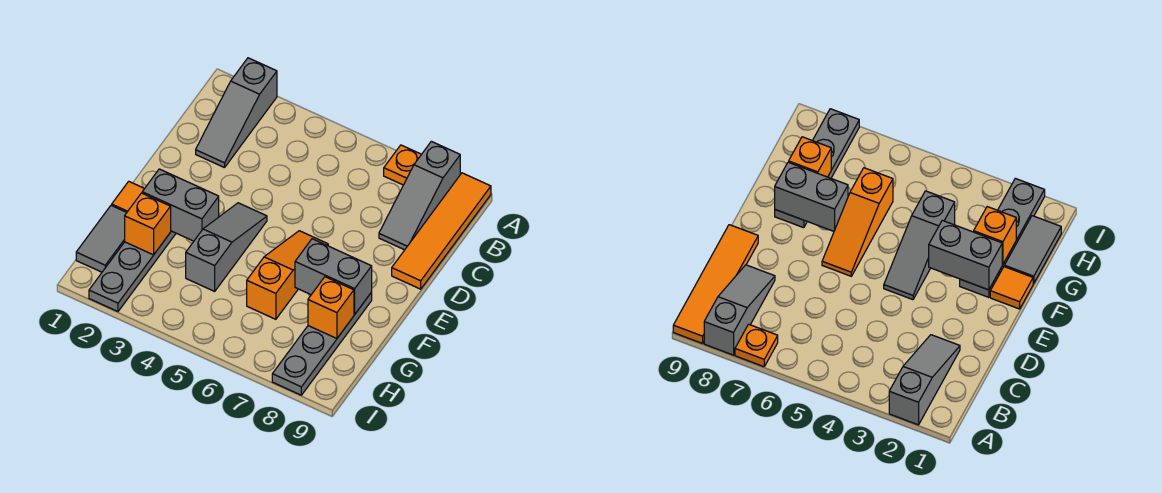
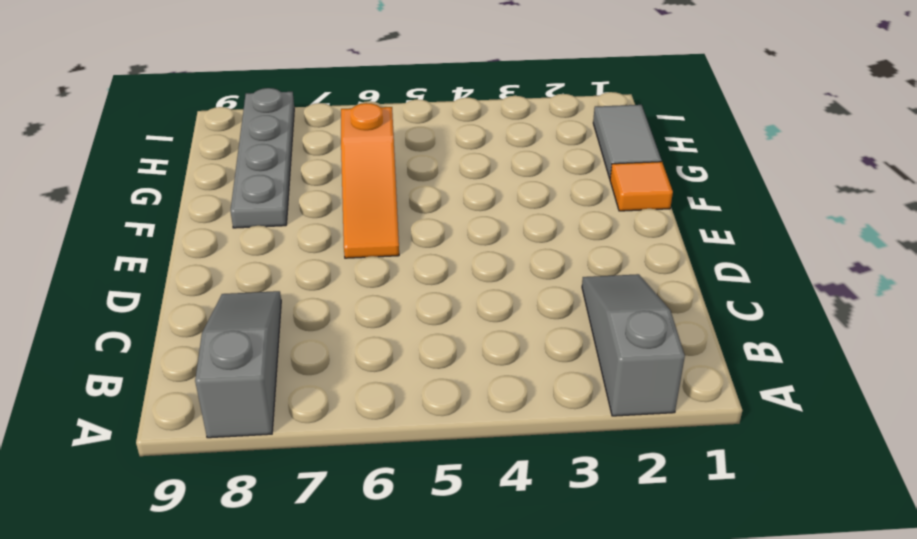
none -> orange plate A7 level 1
none -> orange tile A9:D9 level 1
none -> grey slope E4:G4 level 1 top G

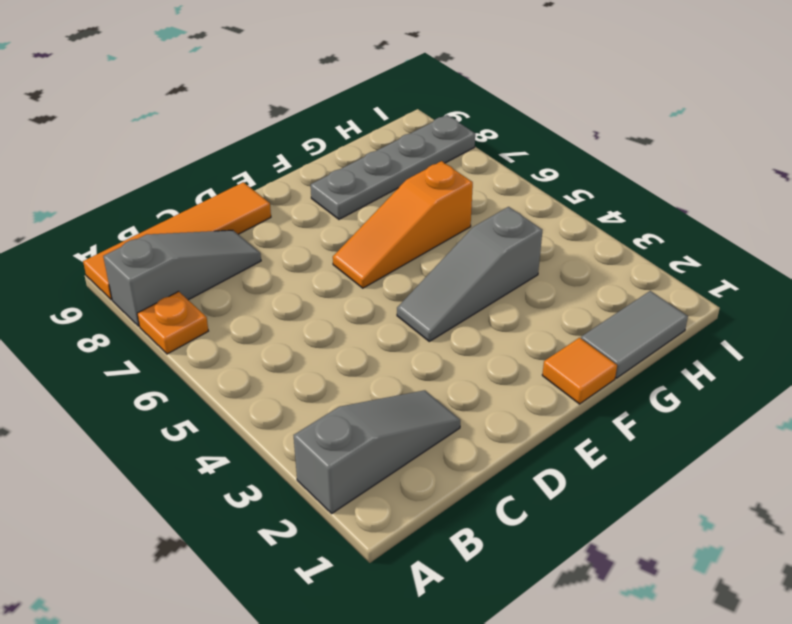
none -> grey plate F2:I2 level 1
none -> grey brick F2:F3 level 2
none -> grey brick F7:F8 level 2

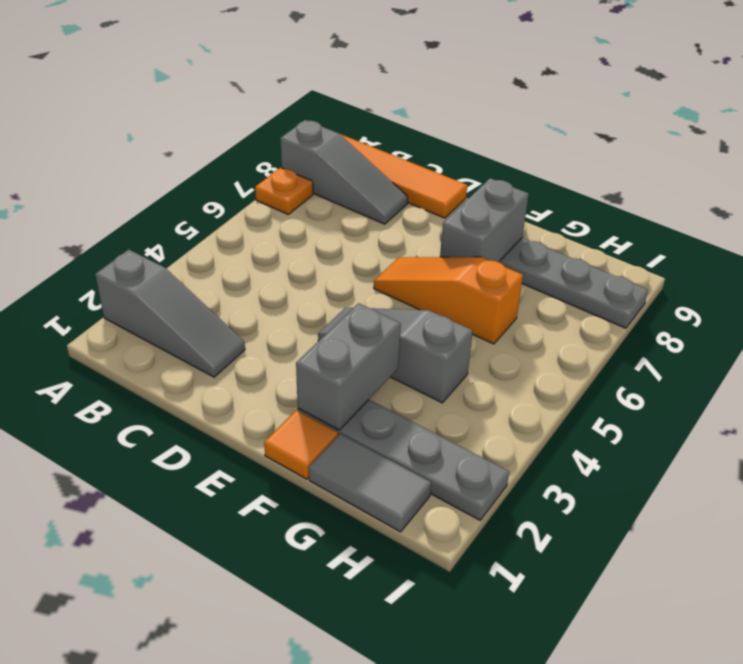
none -> orange brick G2 level 2
none -> orange brick G8 level 2

